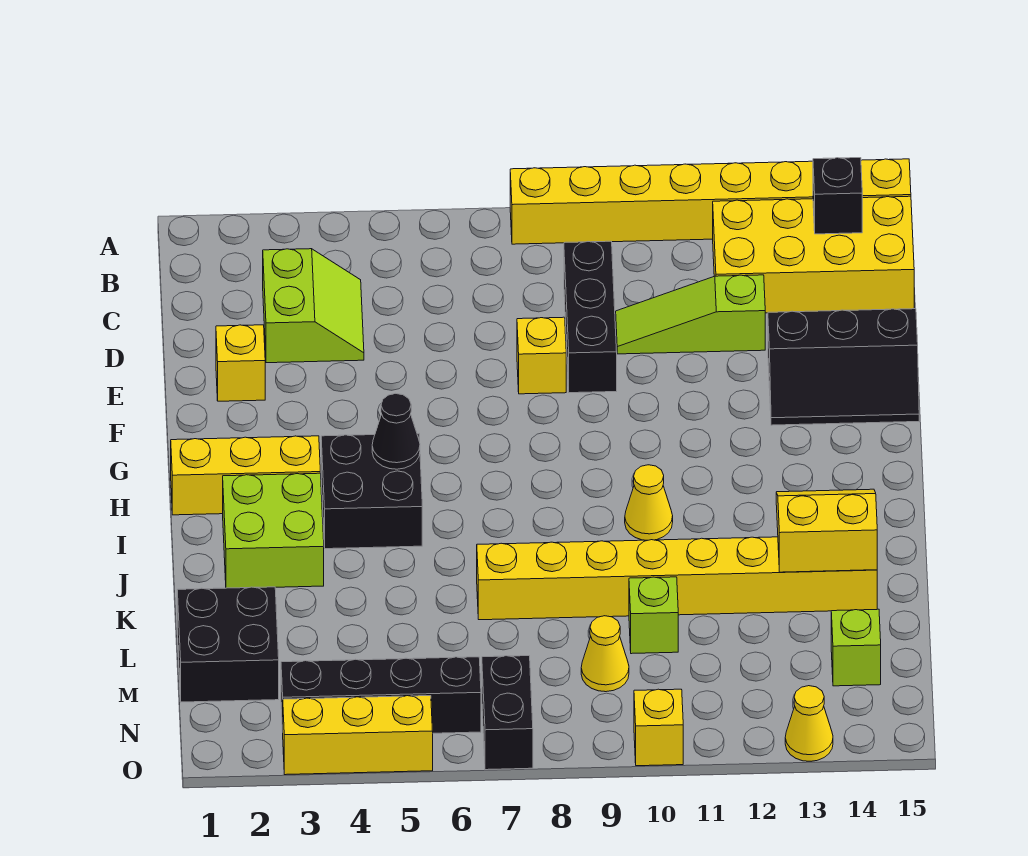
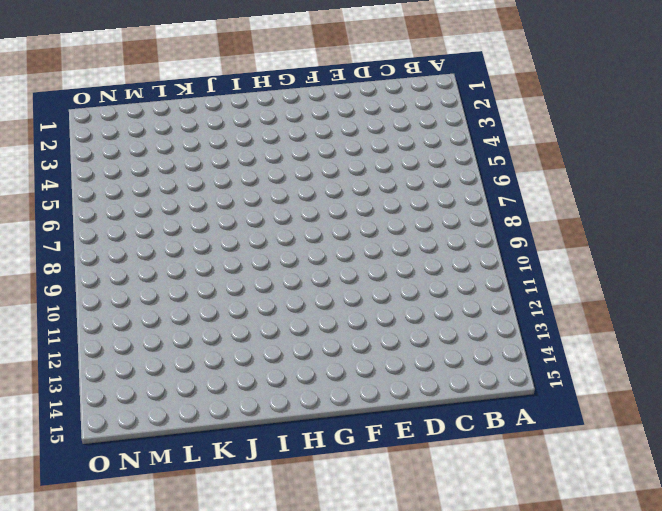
none -> yellow brick A8:A15 level 1
none -> yellow brick B12:C15 level 1
none -> lime slope C3:D4 level 1 top 3

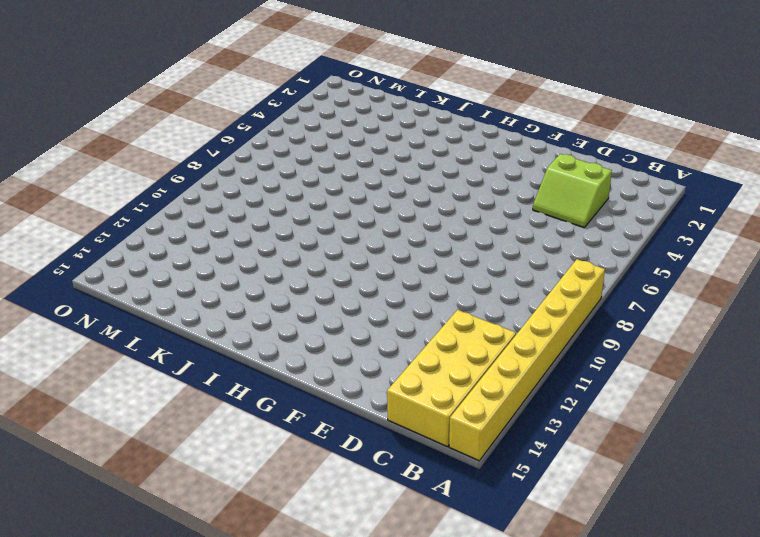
none -> black brick C9:E9 level 1
none -> lime slope D10:D12 level 1 top 12
none -> yellow brick E2 level 1

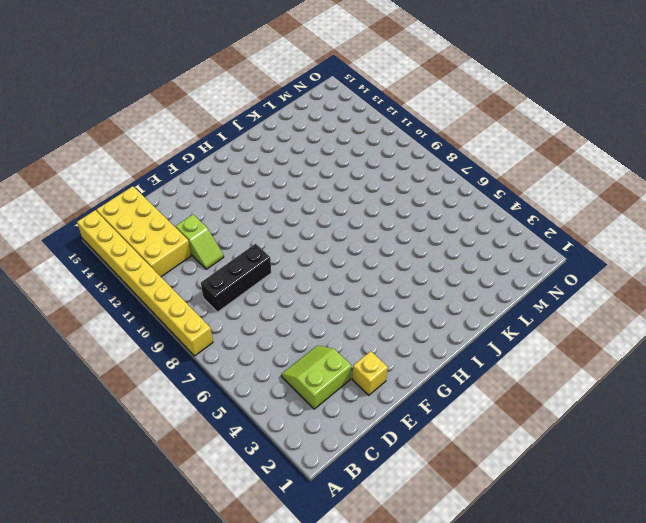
lime slope D11:D12 level 1 top 12 -> lime slope D10:D12 level 1 top 12
none -> yellow brick E8 level 1
none -> black slope E13:F15 level 1 top E
none -> yellow brick H1:H3 level 1

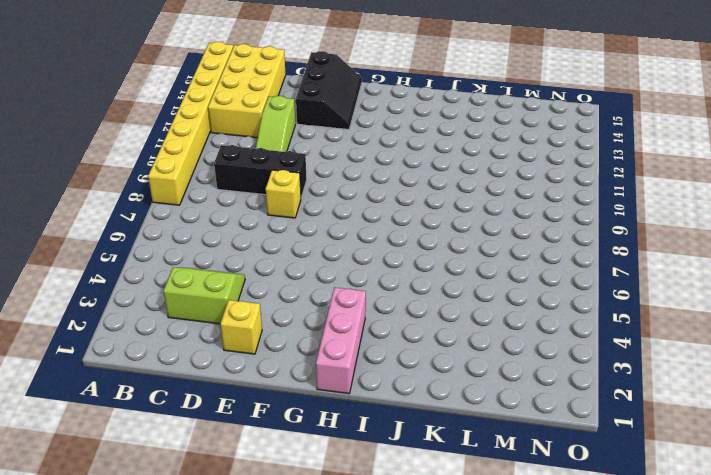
pink brick H1:H3 level 1 -> yellow brick H1:H3 level 1
none -> black brick H4:I5 level 1
none -> lime brick I2:J3 level 1
none -> yellow cone I10 level 1

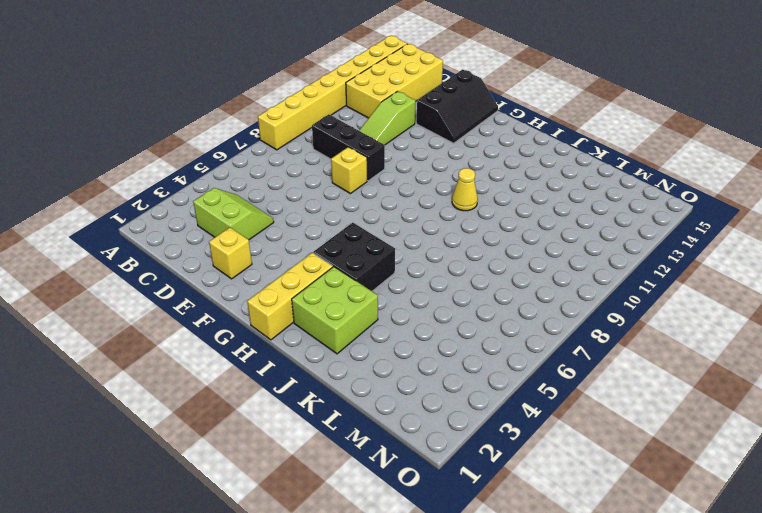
none -> yellow brick K7:K14 level 1
none -> black brick L1:M2 level 1
none -> lime brick L10 level 1

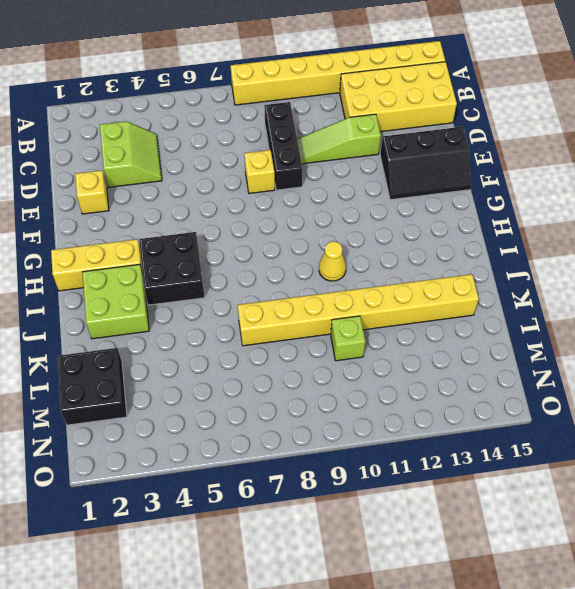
none -> yellow cone M9 level 1
none -> lime brick M14 level 1
none -> black brick N3:N6 level 1

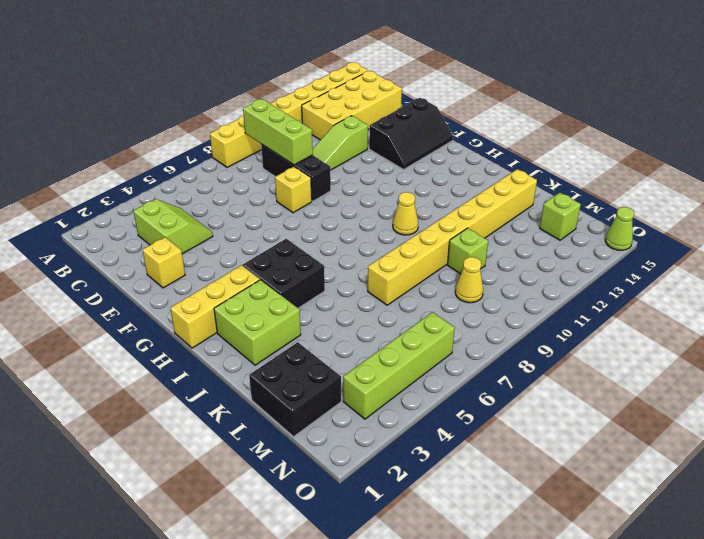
lime brick B9:D9 level 2 -> none
lime brick N3:N6 level 1 -> black brick N3:N6 level 1
lime cone O15 level 1 -> none
none -> black brick N7:O7 level 1
none -> yellow brick O3:O5 level 1
none -> yellow brick O10 level 1

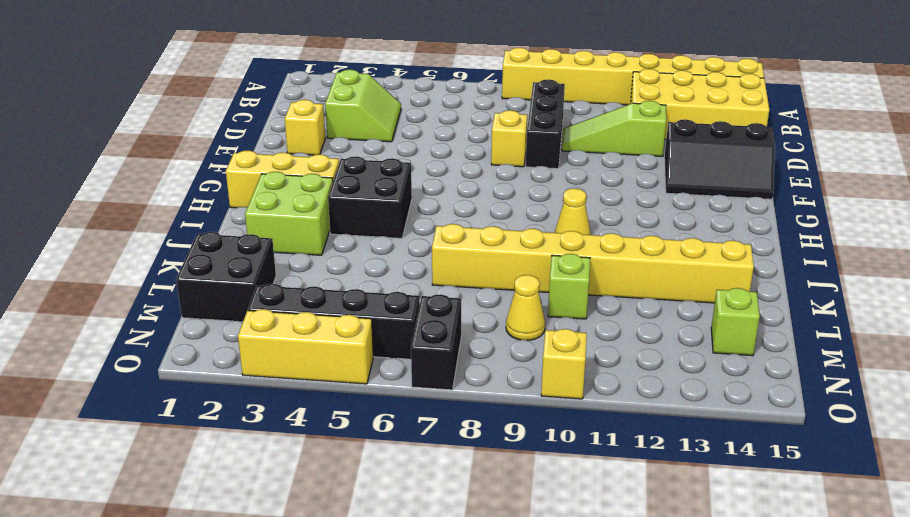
none -> yellow cone O13 level 1
none -> black brick B14 level 2
none -> black cone H5 level 2

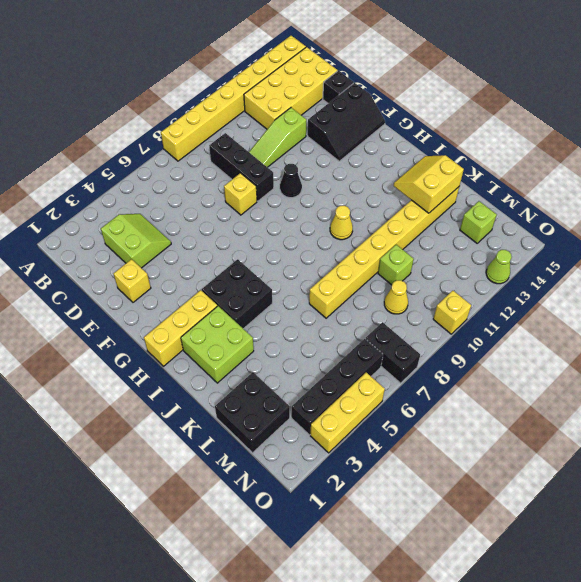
black brick D15 level 1 -> black brick B14 level 2
black cone F10 level 1 -> black cone H5 level 2
lime cone O13 level 1 -> yellow cone O13 level 1

